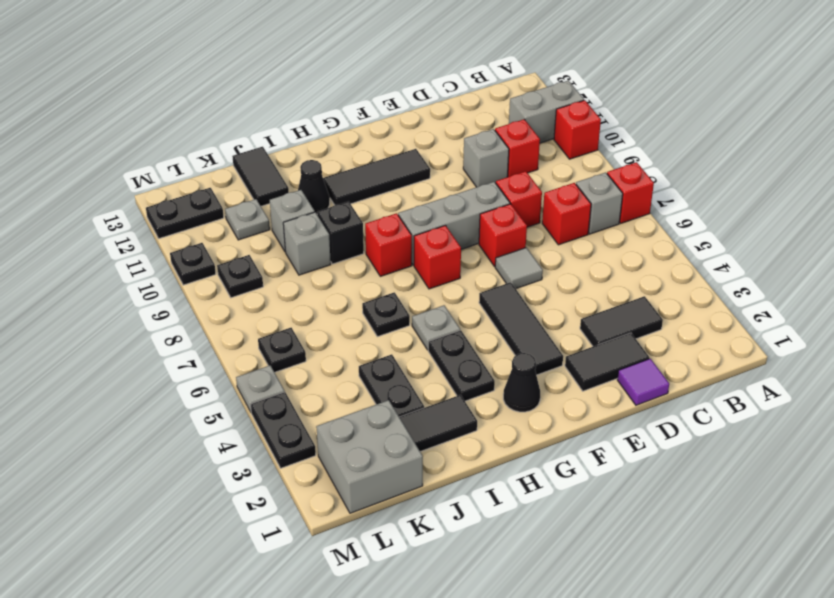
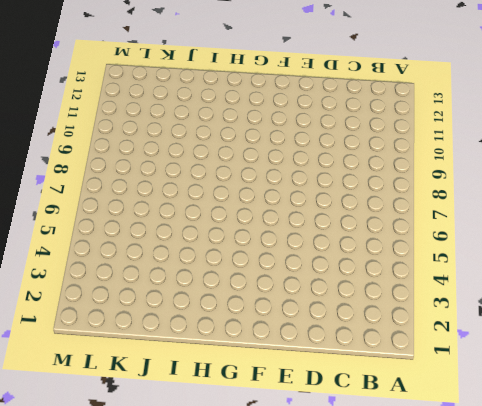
none -> red brick A7 level 1
none -> red brick A10 level 1
none -> grey brick A11:B11 level 1
none -> grey brick B7 level 1

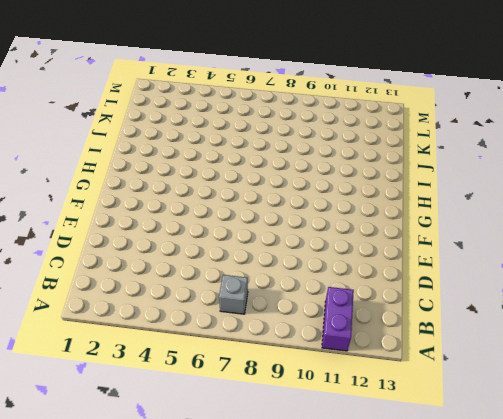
purple brick A11:B11 level 1 -> grey brick A11:B11 level 1
none -> red brick A7 level 1
none -> red brick A10 level 1
none -> black tile C3:D3 level 1
none -> red brick C7 level 1

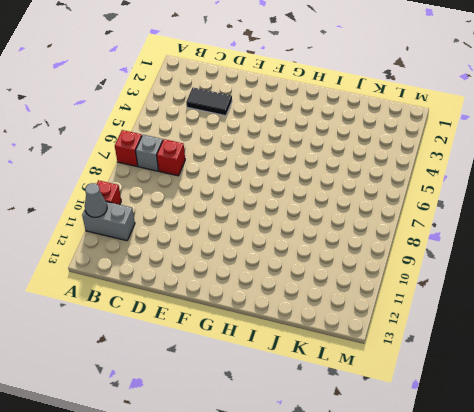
grey cone A11 level 2 -> none
none -> red brick C10 level 1
none -> purple tile D1 level 1
none -> black tile D2:E2 level 1
none -> red brick D8 level 1

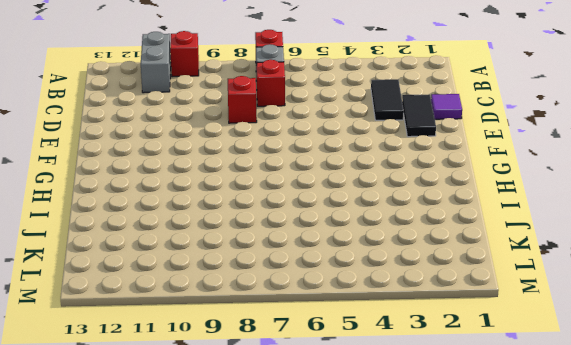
none -> red brick C10 level 1
none -> grey brick D10 level 1
none -> grey tile E6 level 1
none -> red brick E7 level 1

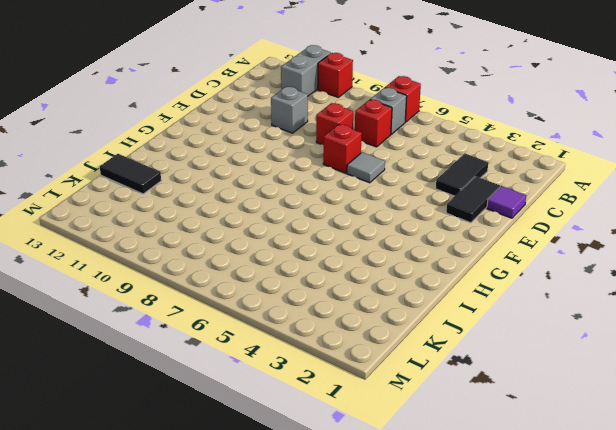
none -> red brick C10 level 1
none -> grey brick E8:G8 level 1
none -> black tile F3:F5 level 1
none -> black tile F11:H11 level 1

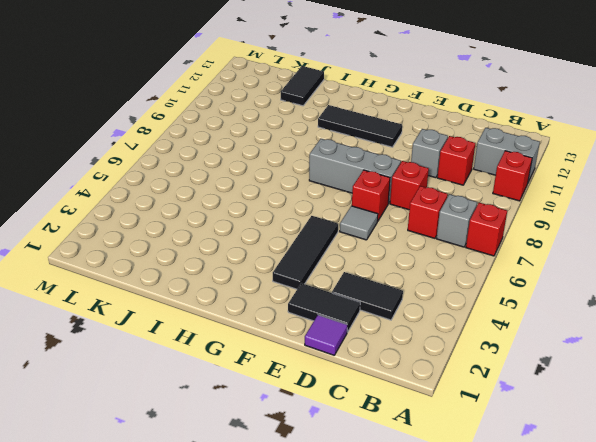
none -> black cone G2 level 1
none -> red brick G7 level 1
none -> black plate H3:H4 level 1
none -> grey plate H5 level 1

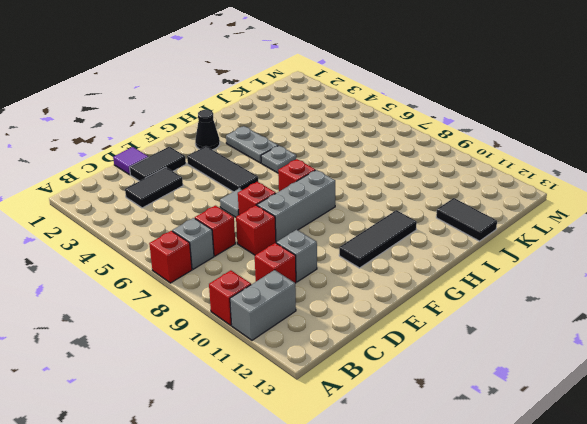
grey plate H3:H4 level 1 -> black plate H3:H4 level 1
none -> red brick H8 level 1
none -> black tile I2:J2 level 1
none -> black plate I6 level 1
none -> black brick I9 level 1

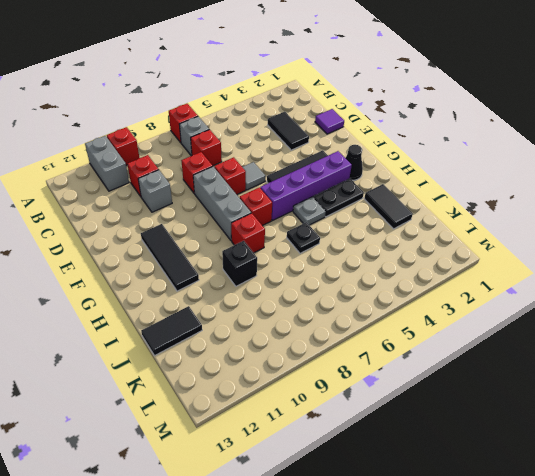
purple brick G3:G6 level 1 -> none
none -> black tile D2:E2 level 1
none -> black cone I11 level 1
none -> black plate J3:J4 level 1
none -> grey brick J9 level 1

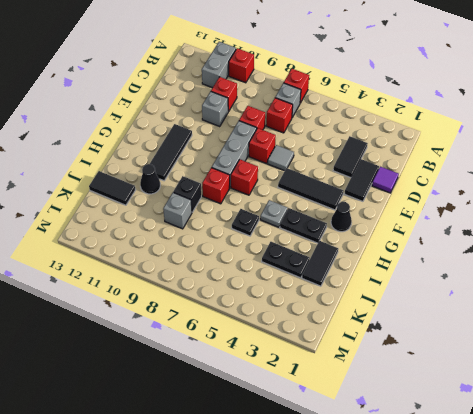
none -> grey brick J10 level 1
none -> grey brick K1:L2 level 1
none -> grey plate K11 level 1
none -> black plate L6 level 1

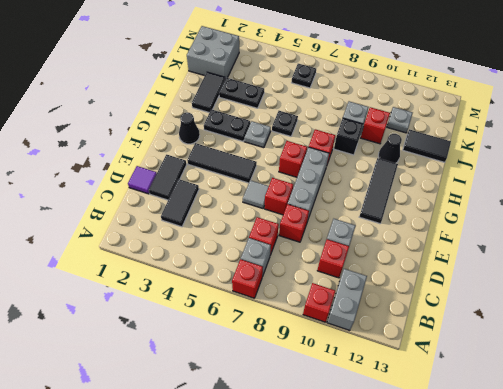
red brick J10 level 1 -> grey brick J10 level 1
none -> black plate L9 level 1
none -> black plate L12:M12 level 1
none -> black plate M3:M4 level 1
none -> grey plate M5 level 1

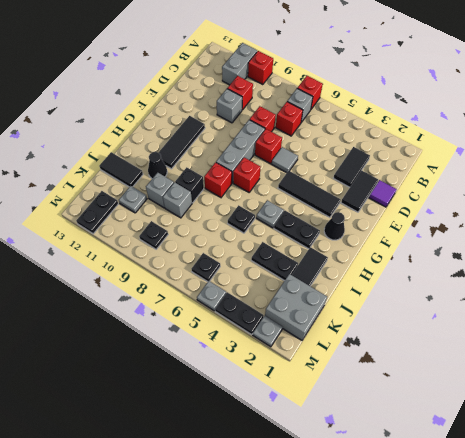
grey plate M2 level 1 -> none
none -> black plate M10 level 1

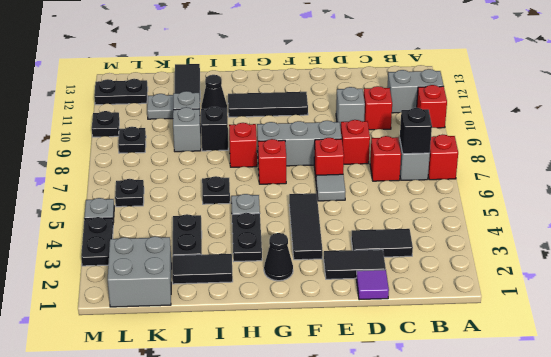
black brick B7 level 2 -> none

